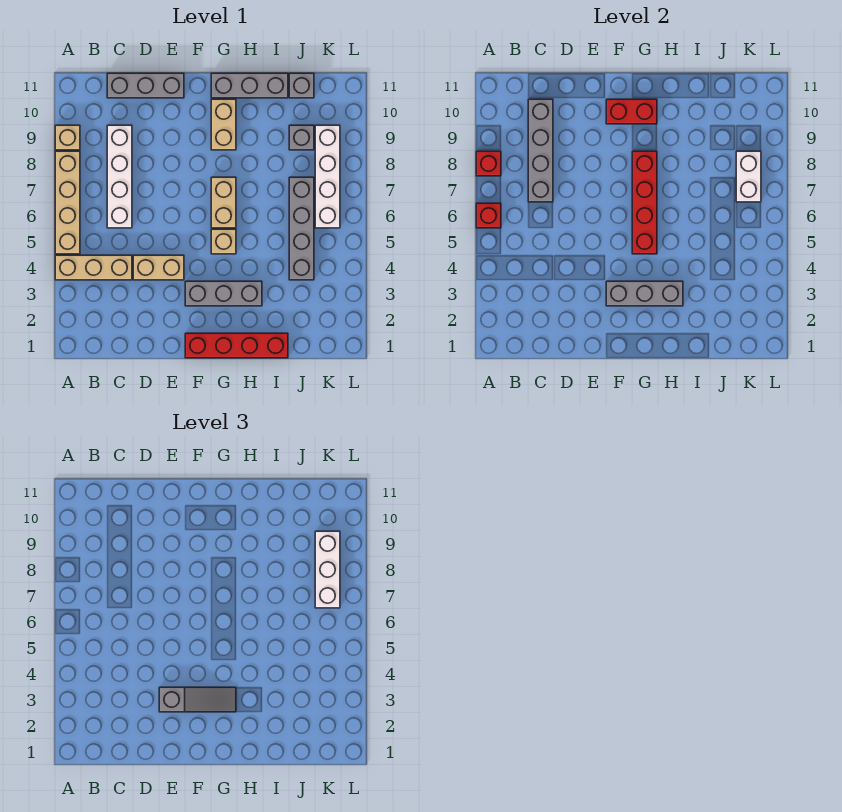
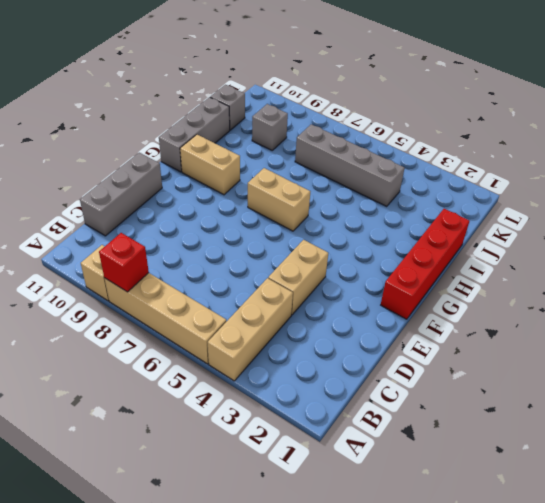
none -> white brick C6:C9 level 1
none -> grey brick F3:H3 level 1
none -> tan brick G5 level 1

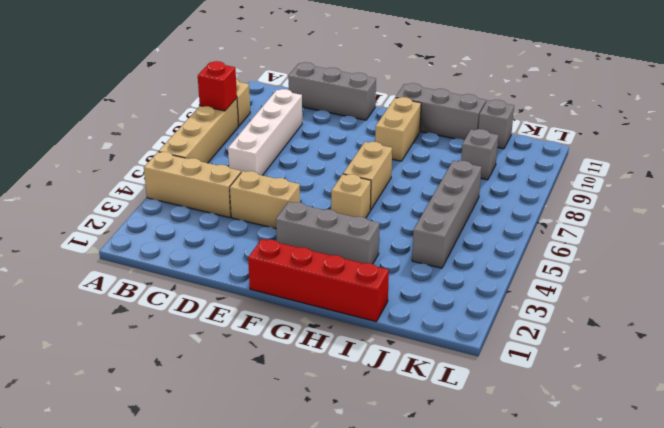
none -> white brick K6:K9 level 1
none -> red brick A6 level 2
none -> grey brick C7:C10 level 2

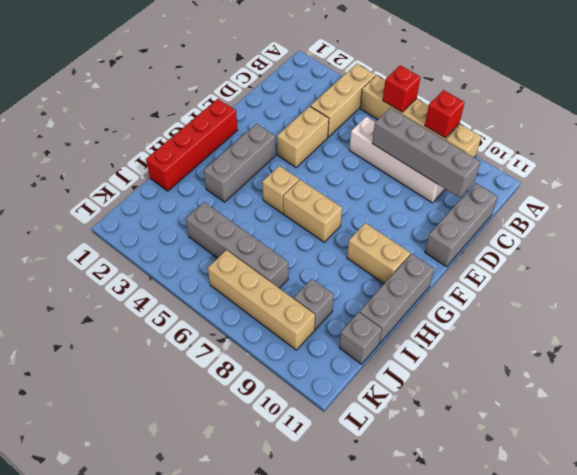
tan brick K6:K9 level 1 -> white brick K6:K9 level 1
none -> grey brick F3:H3 level 2
none -> red brick F10:G10 level 2
none -> red brick G5:G8 level 2

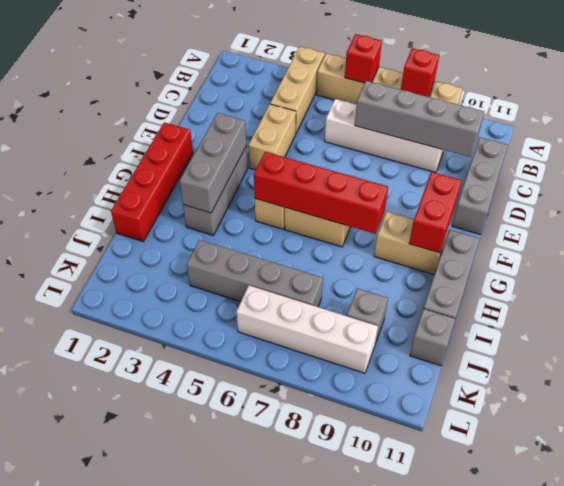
none -> white brick K7:K8 level 2
none -> grey slope E3:G3 level 3 top E
none -> white brick K7:K9 level 3

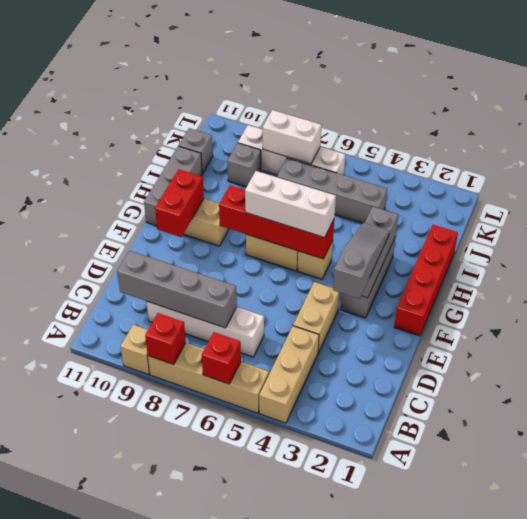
white brick G5:G7 level 3 -> white brick K7:K9 level 3
none -> grey brick C11:E11 level 1

